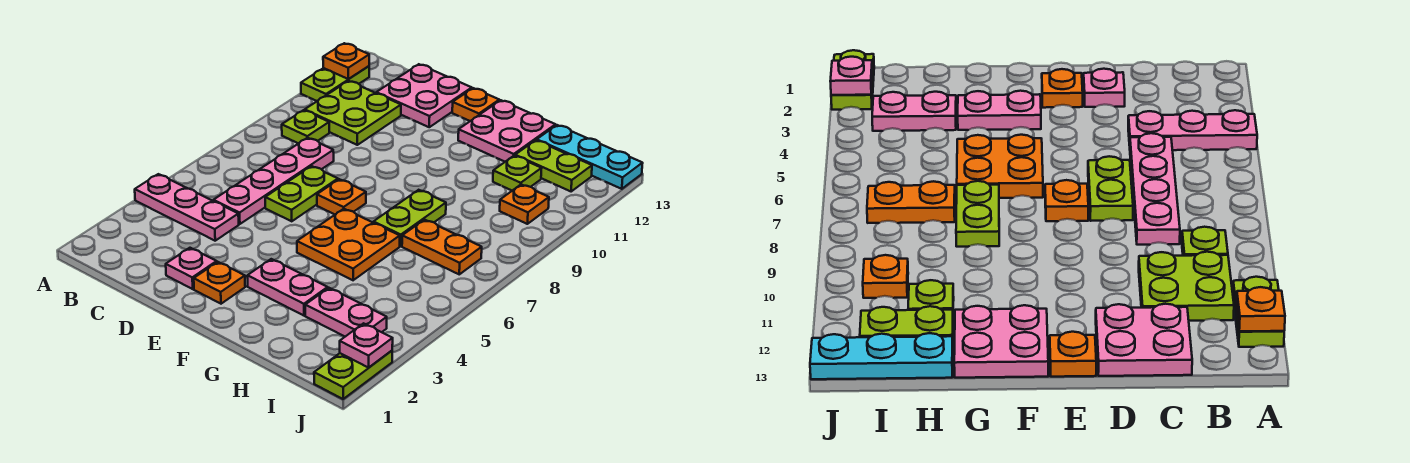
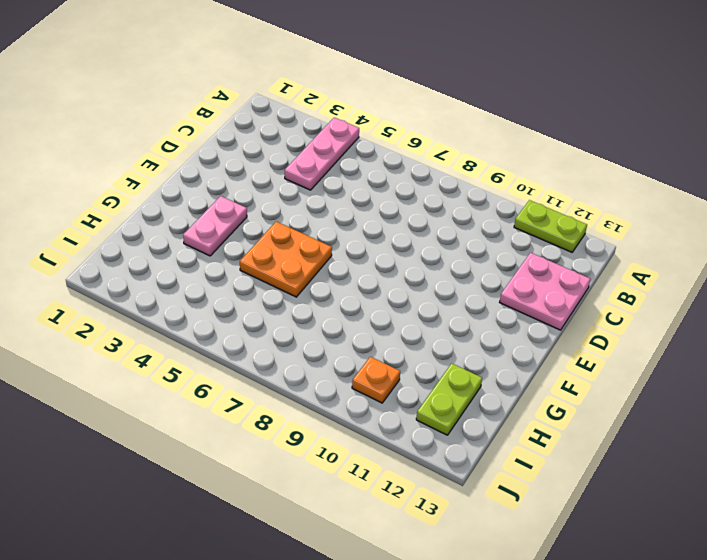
none -> lime plate B9 level 1
none -> lime plate B10:C11 level 1
none -> pink plate C5:C8 level 1

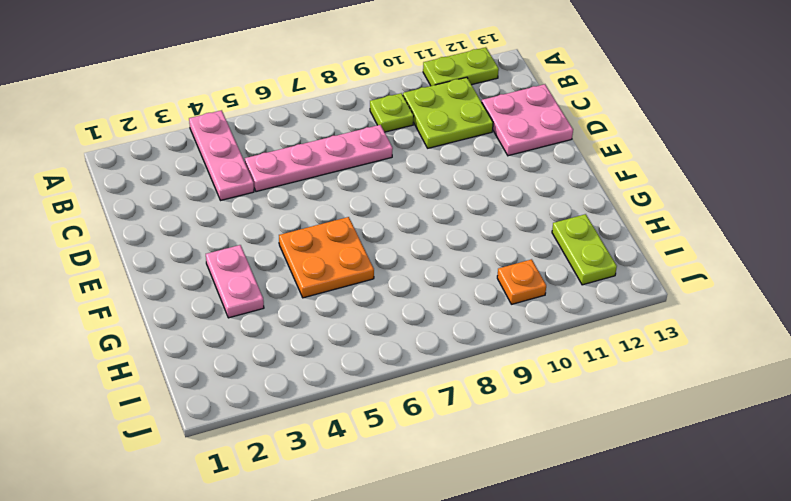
none -> pink plate D2 level 1
none -> lime plate D6:D7 level 1
none -> orange plate E2 level 1

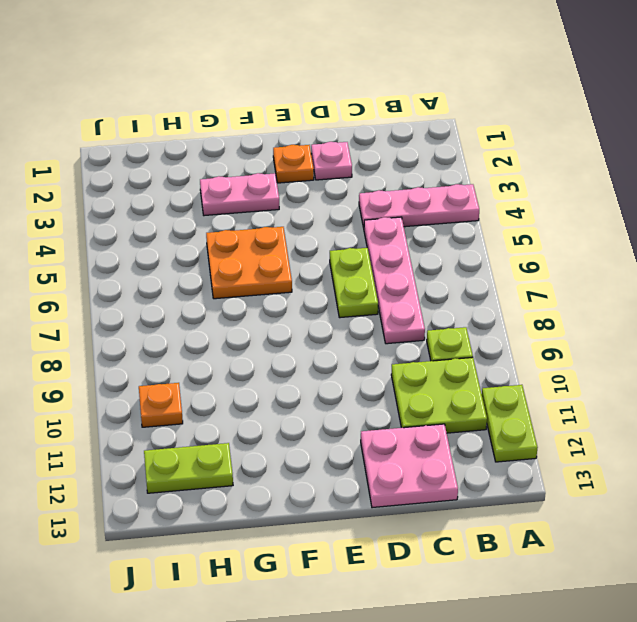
none -> orange plate E7 level 1
none -> orange plate E13 level 1
none -> pink plate F12:G13 level 1

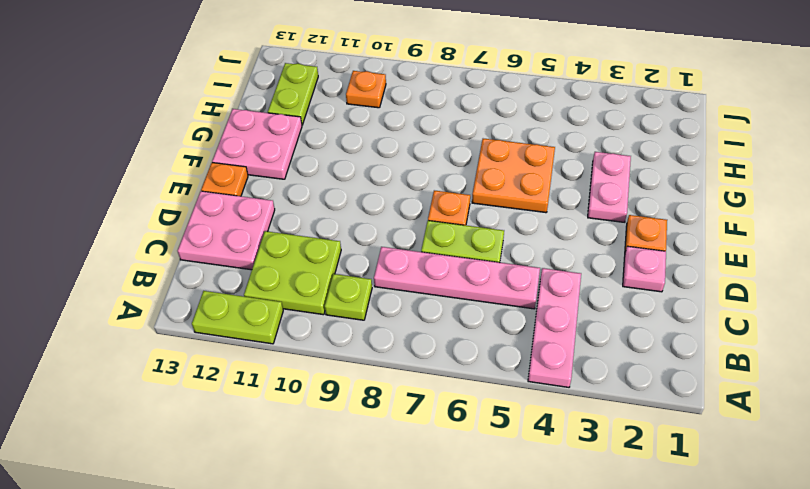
none -> lime plate G7:G8 level 1
none -> pink plate H3:I3 level 1
none -> orange plate H7:I7 level 1

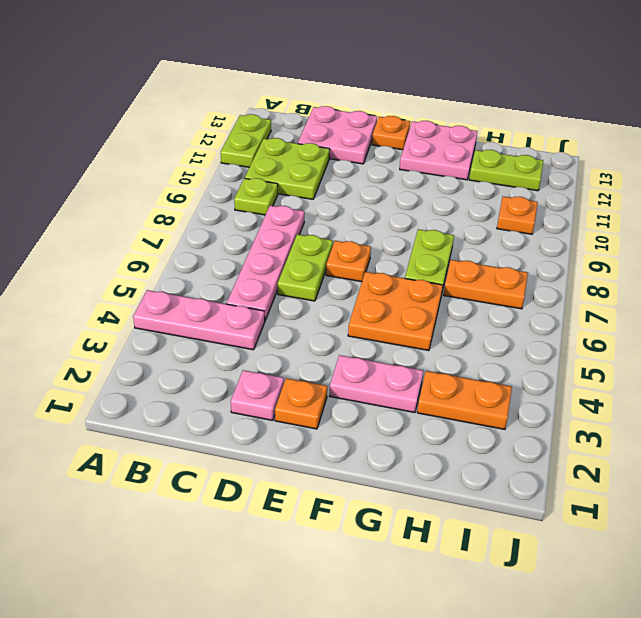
orange plate H3:I3 level 1 -> pink plate H3:I3 level 1
none -> lime plate H11 level 1
none -> cyan plate H13:J13 level 1
none -> lime plate J1:J2 level 1

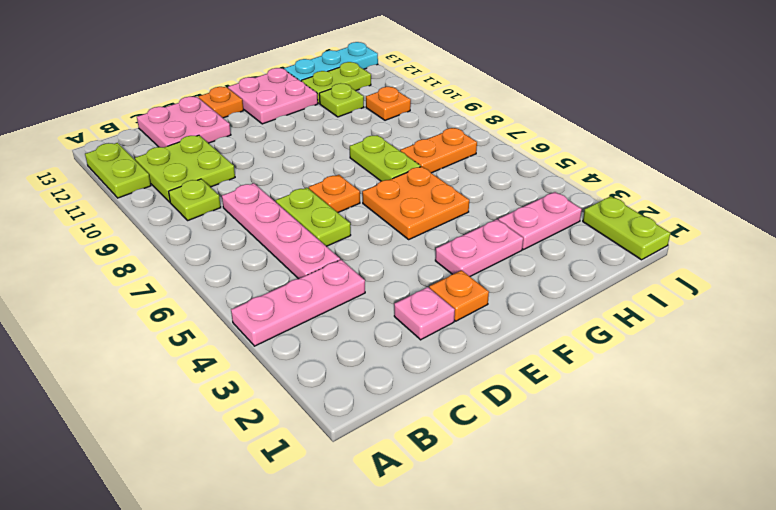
none -> orange plate A12 level 2
none -> pink plate J2 level 2

